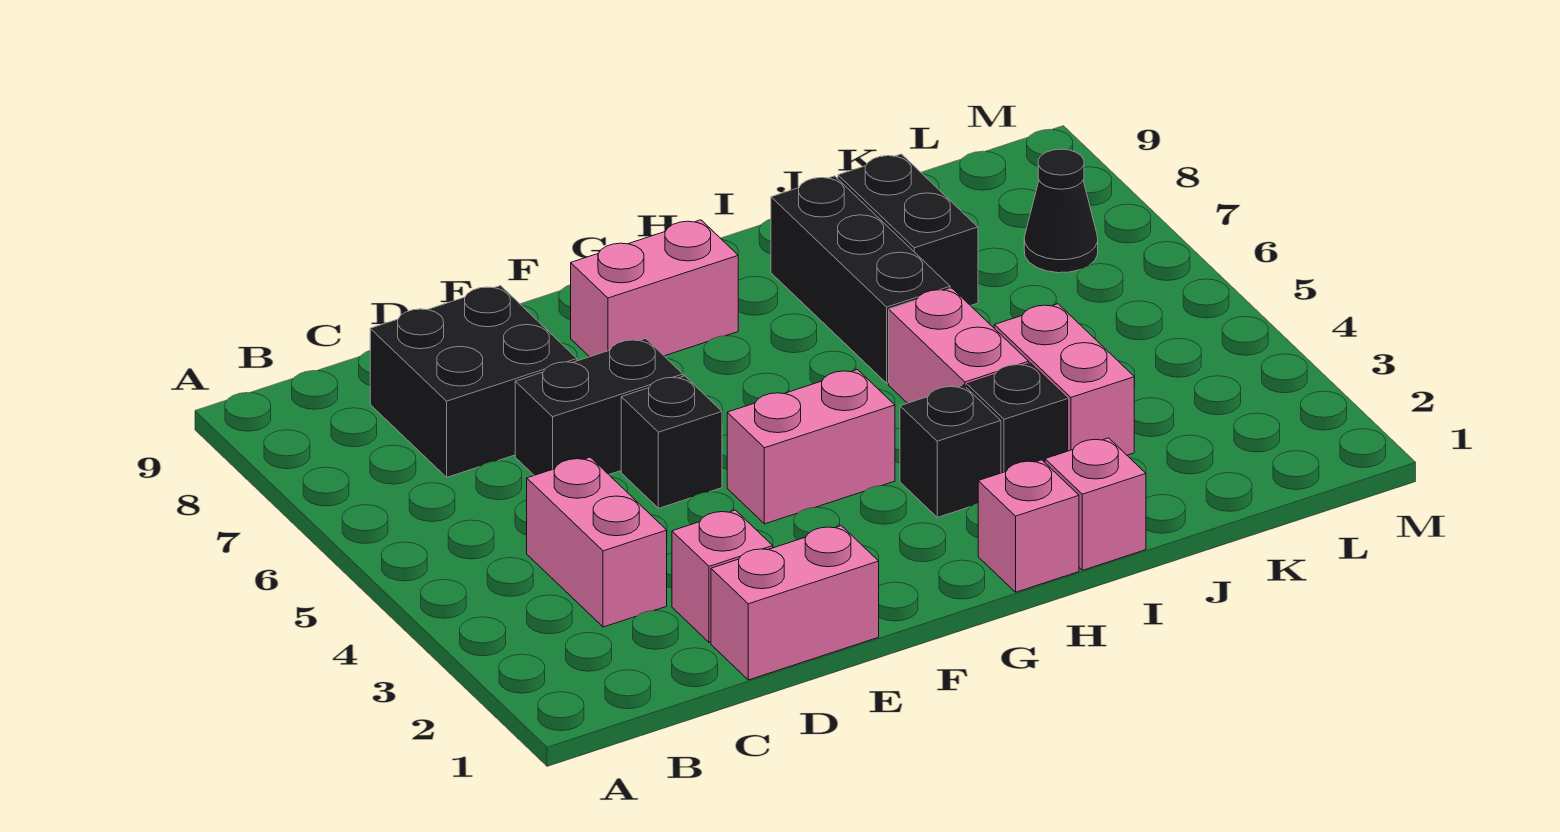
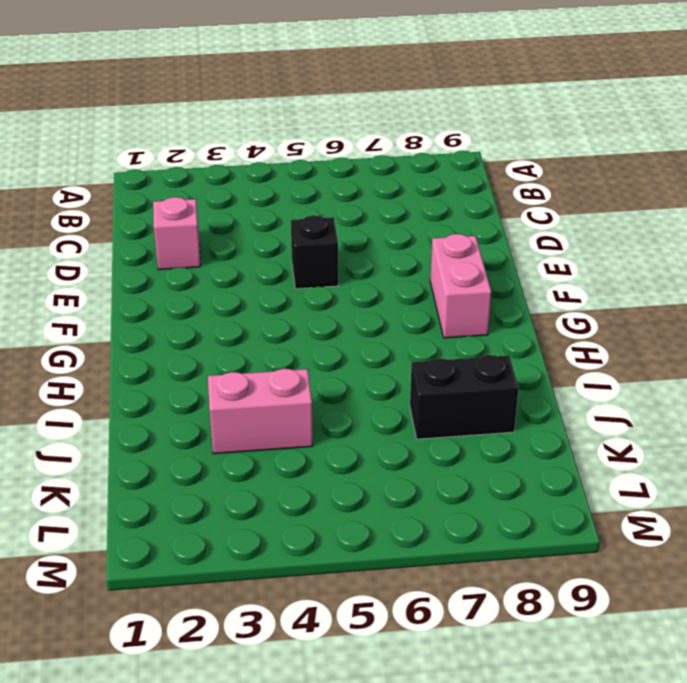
none -> pink brick C3:C4 level 1
none -> black brick C7:D8 level 1
none -> pink brick D1:E1 level 1

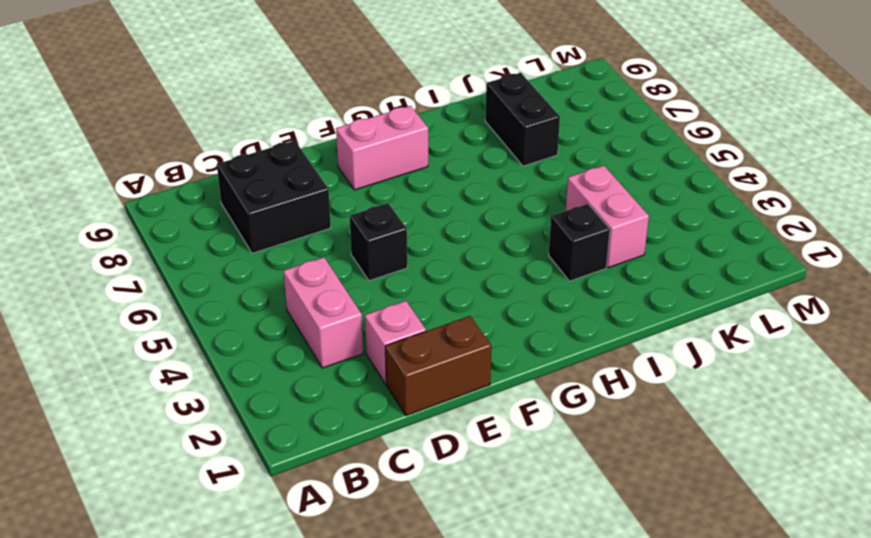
brown brick D1:E1 level 1 -> pink brick D1:E1 level 1
none -> black brick D6:E6 level 1
none -> pink brick F4:G4 level 1
none -> pink brick H1 level 1

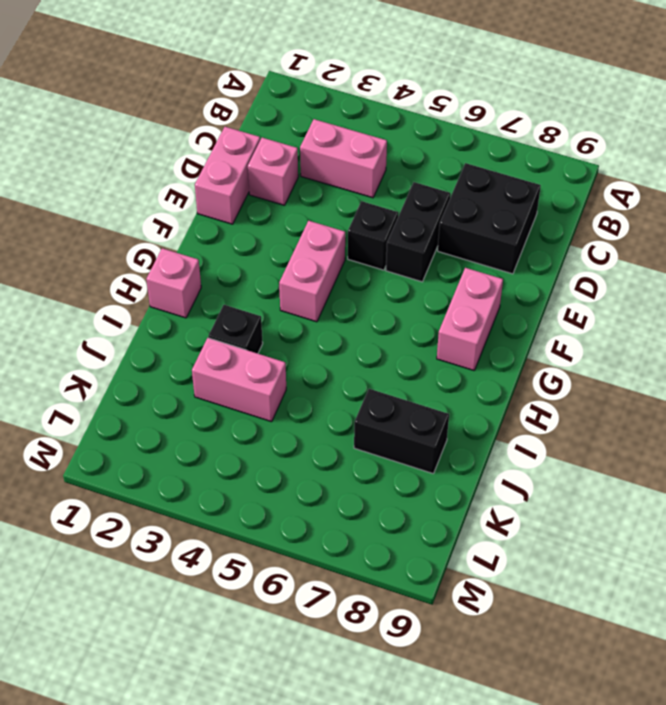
none -> black brick H3 level 1
none -> pink brick I1 level 1
none -> pink brick I4:I5 level 1

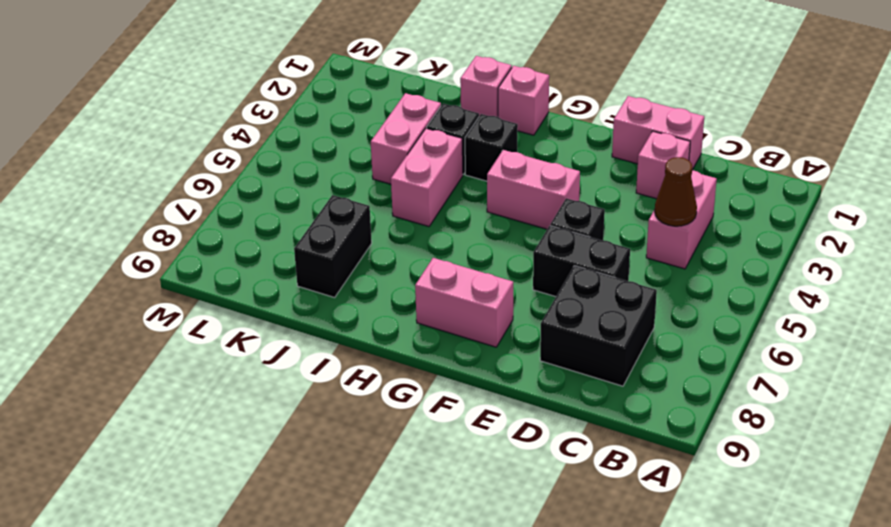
brown cone C4 level 2 -> none
none -> black brick I6:I8 level 1
none -> black cone L7 level 1

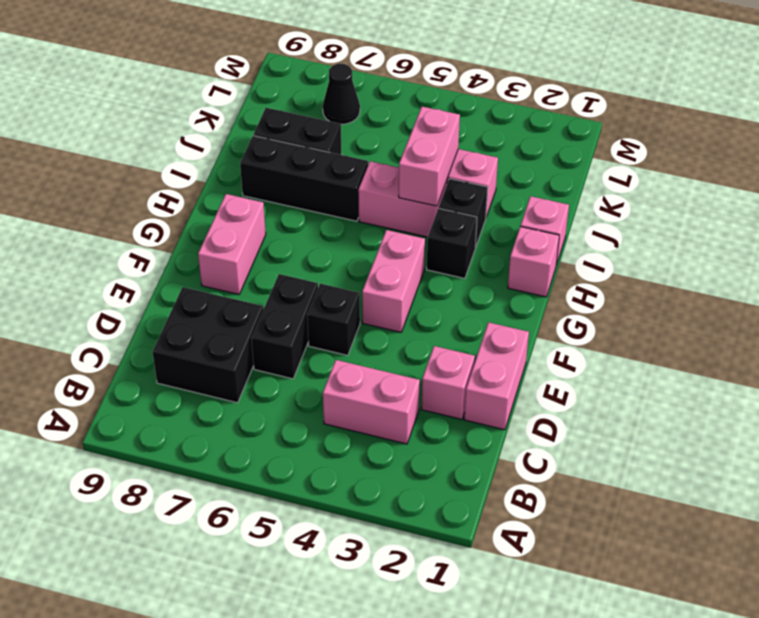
pink brick I4:J4 level 2 -> none

